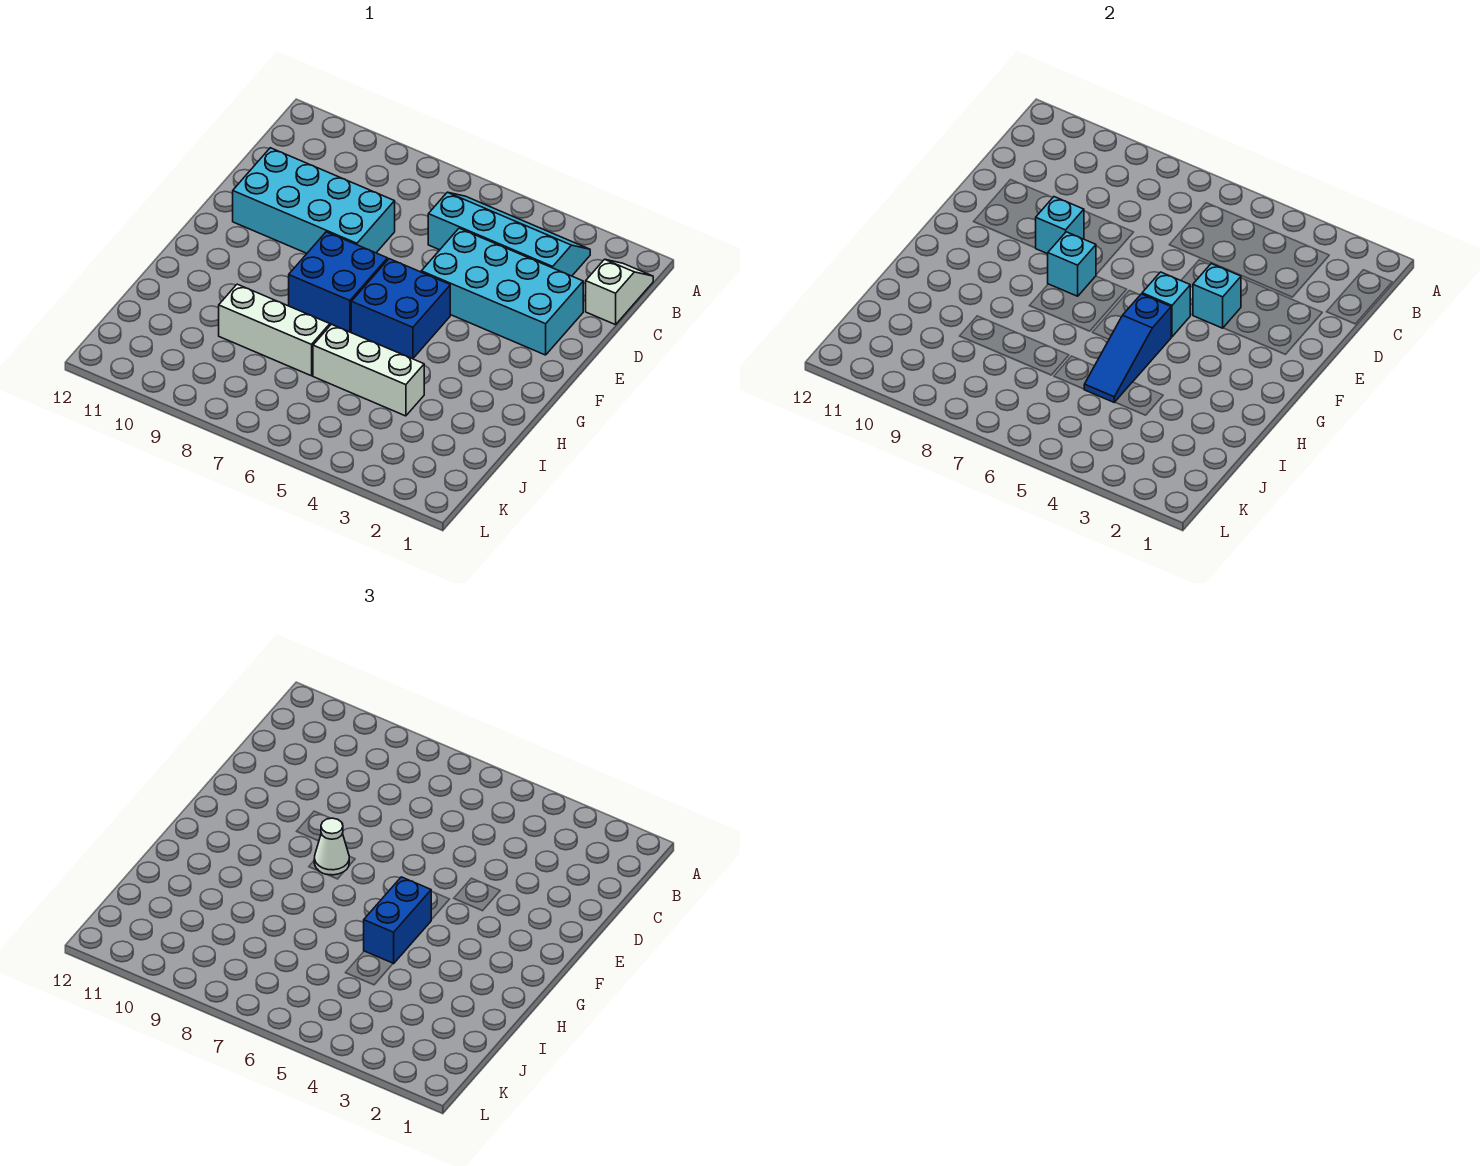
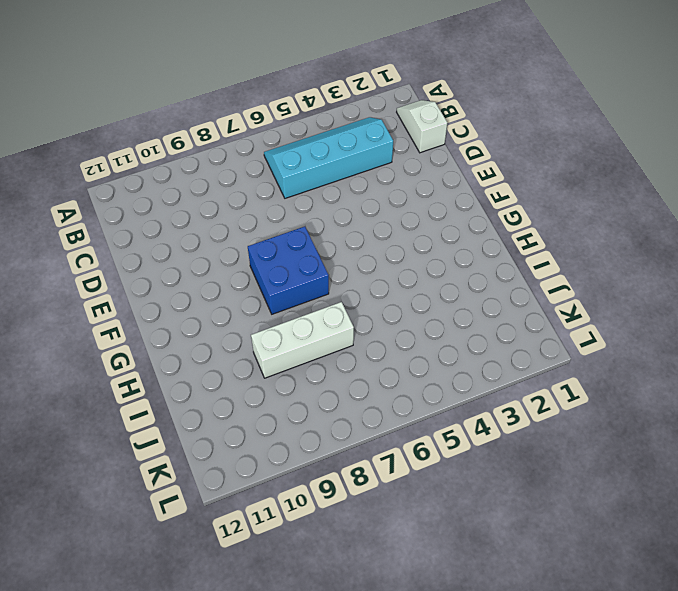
none -> cyan brick D2:E5 level 1
none -> cyan brick D8:E11 level 1
none -> blue brick F5:G6 level 1

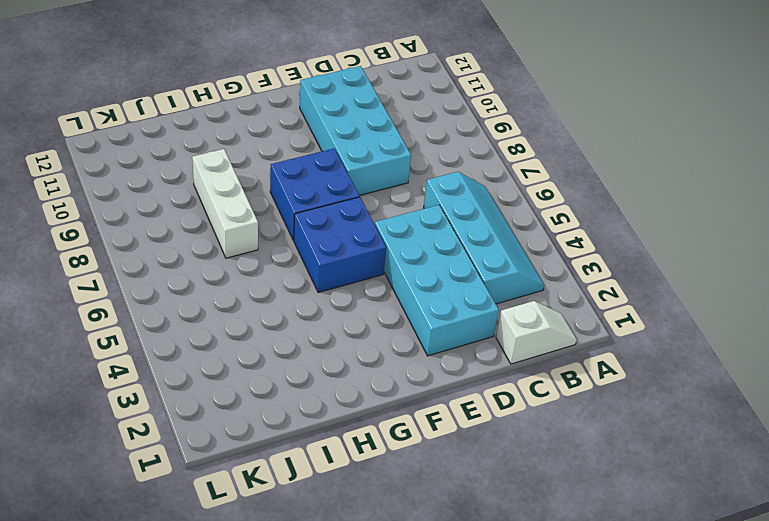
none -> white brick I4:I6 level 1
none -> cyan brick E4 level 2
none -> cyan brick E9 level 2

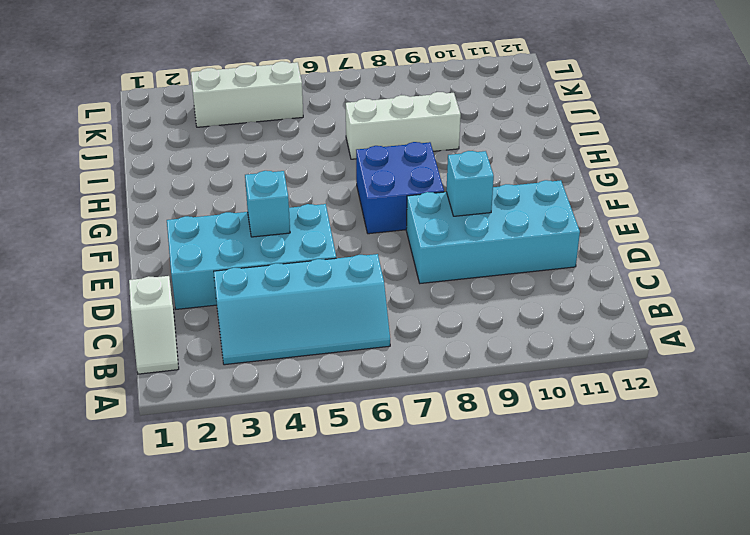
white brick K3:K5 level 1 -> white brick I4:I6 level 1
none -> blue brick F5:G6 level 1
none -> cyan brick F5 level 2
none -> cyan brick F8 level 2

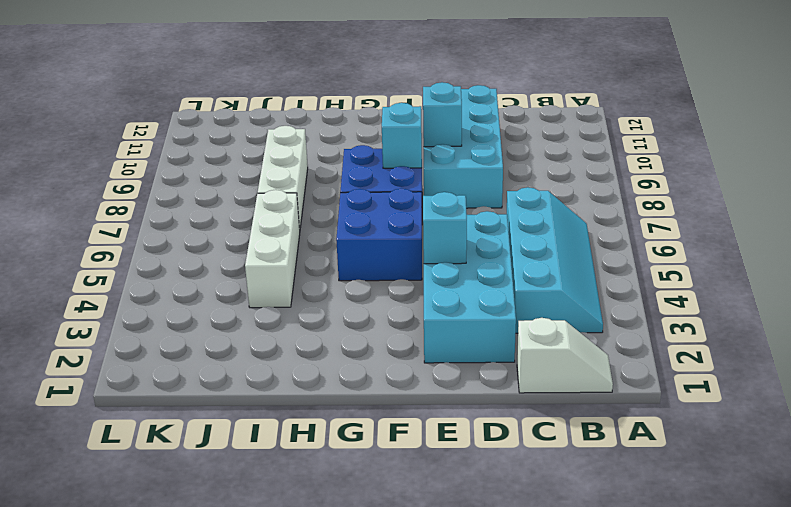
none -> cyan brick F5 level 2
none -> blue slope G5:I5 level 2 top G
none -> white cone F8 level 3

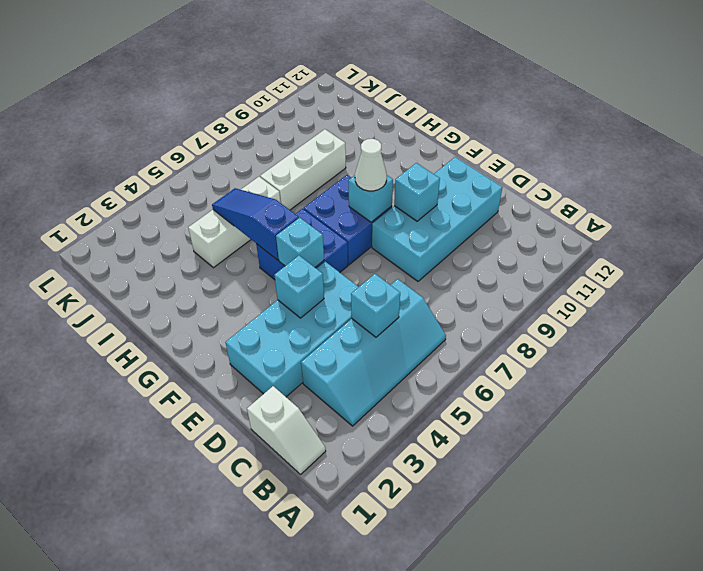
cyan brick C5 level 2 -> none
none -> blue brick G5:H5 level 3

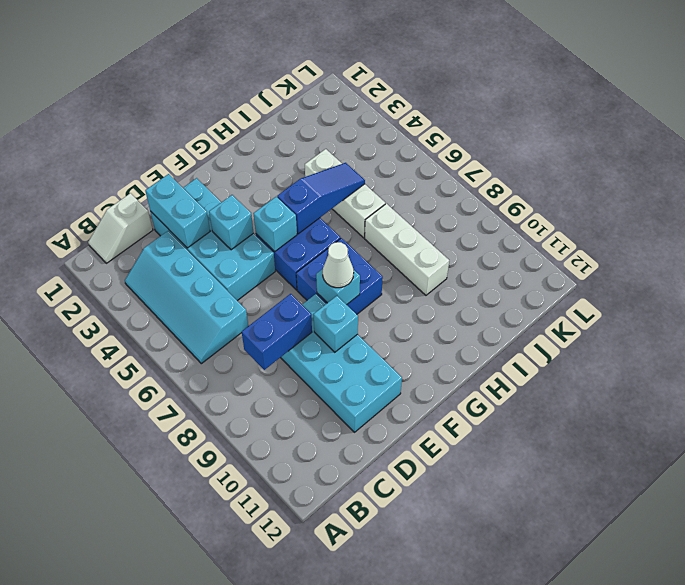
blue brick C8:D8 level 2 -> blue brick G5:H5 level 3
cyan brick D2:D3 level 2 -> none

